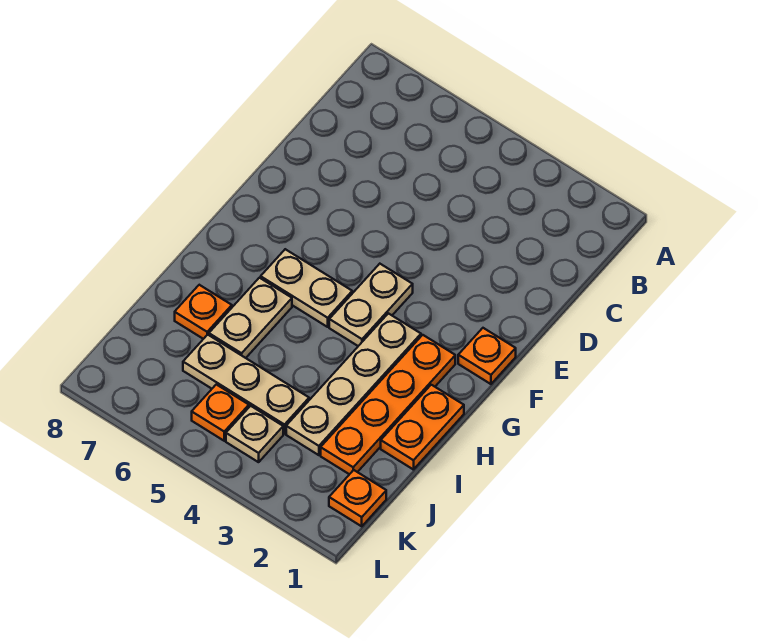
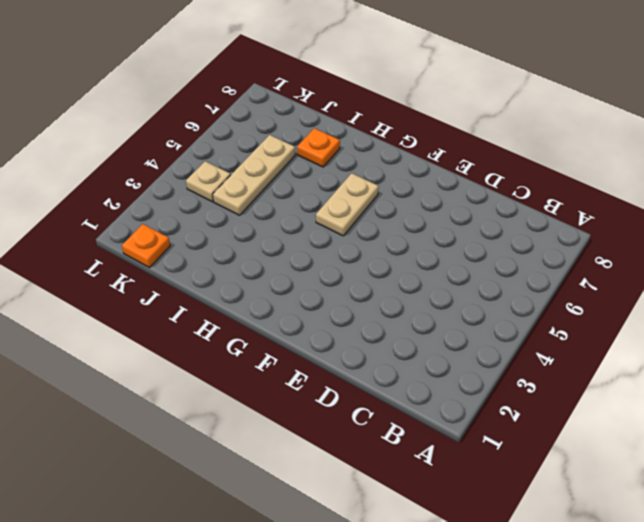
none -> orange plate F1 level 1
none -> tan plate F4:G4 level 1
none -> orange plate G2:J2 level 1

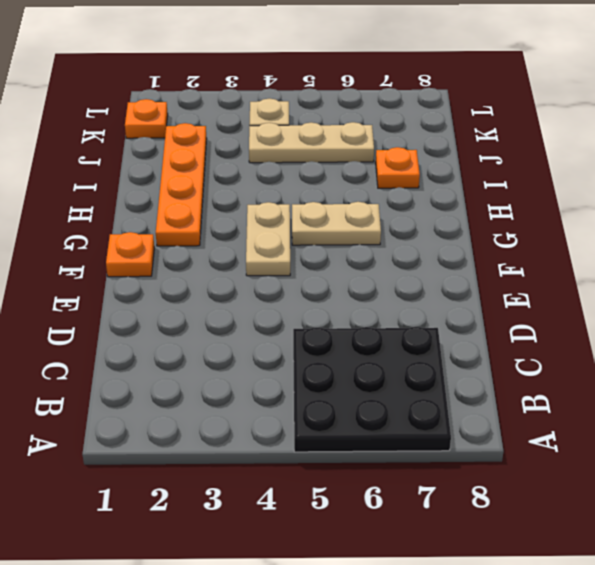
black plate A5:C7 level 1 -> none
none -> tan plate G3:J3 level 1
none -> orange plate H1:I1 level 1
none -> tan plate H6:I6 level 1

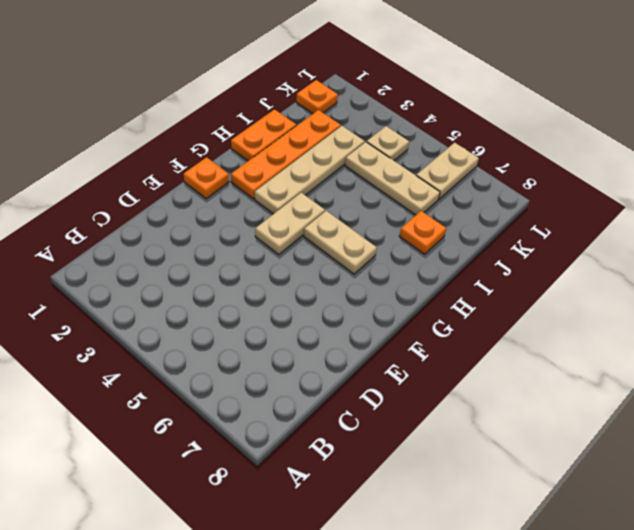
tan plate K6:L6 level 1 -> tan plate H6:I6 level 1
none -> orange plate K5 level 1

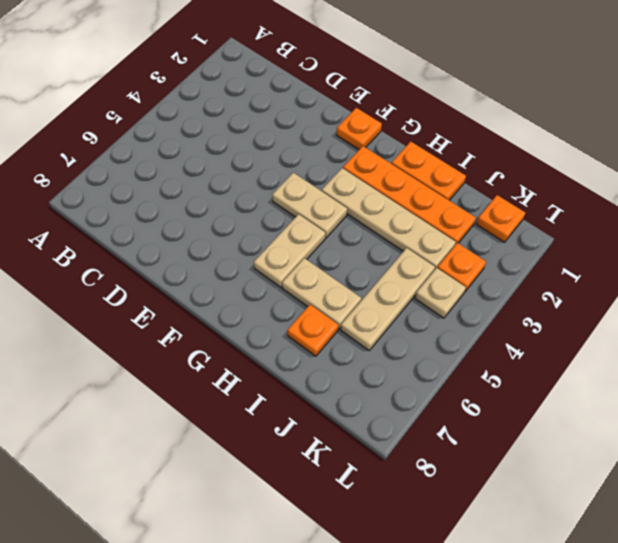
orange plate K3 level 1 -> orange plate K5 level 1

